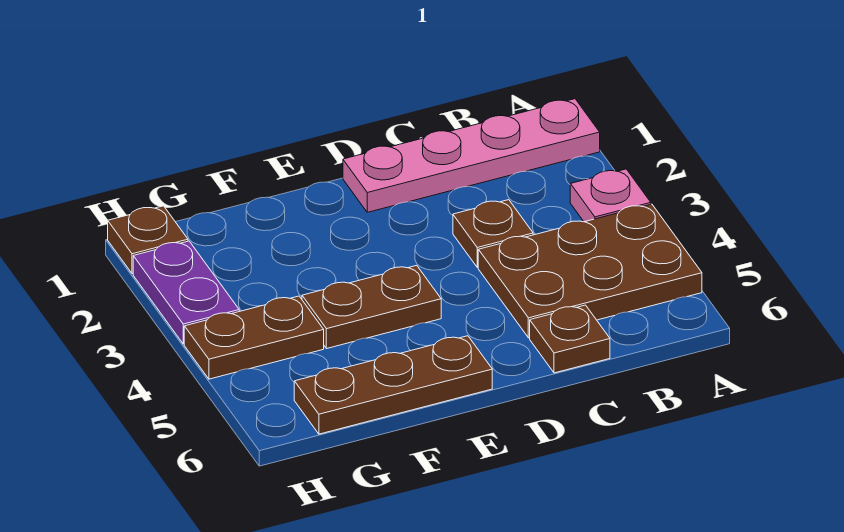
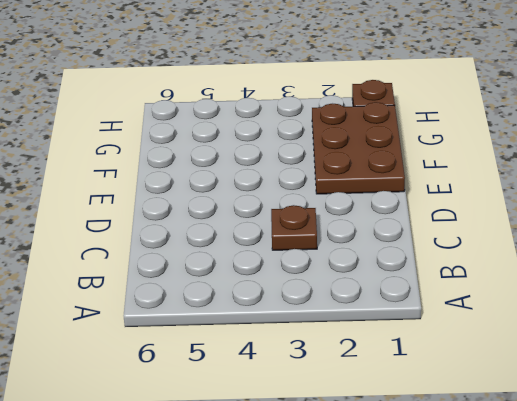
brown plate E1:G2 level 1 -> brown plate A4:C5 level 1
none -> pink plate A1:D1 level 1
none -> pink plate A3 level 1

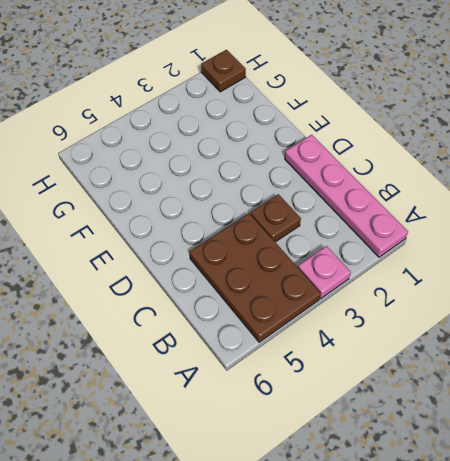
none -> brown plate C6 level 1
none -> brown plate E4:F4 level 1

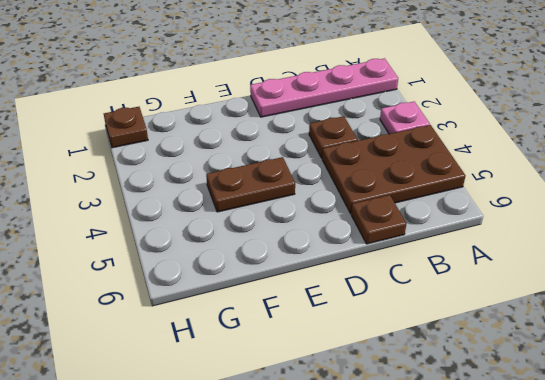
none -> brown plate E6:G6 level 1
none -> brown plate G4:H4 level 1

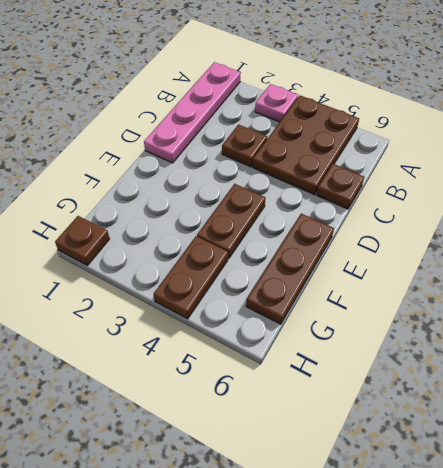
none -> purple plate H2:H3 level 1

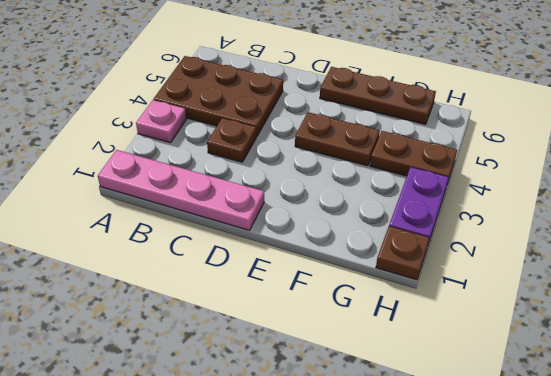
none -> brown plate C6 level 1

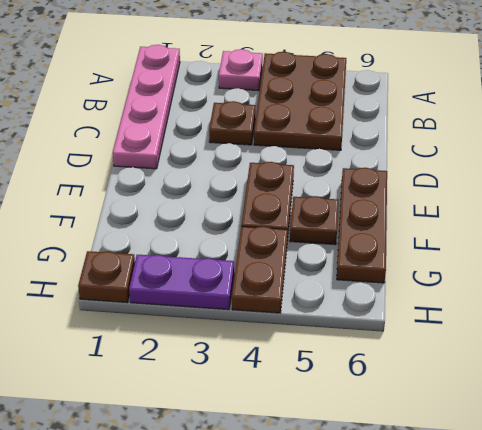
brown plate F5 level 1 -> brown plate C6 level 1

